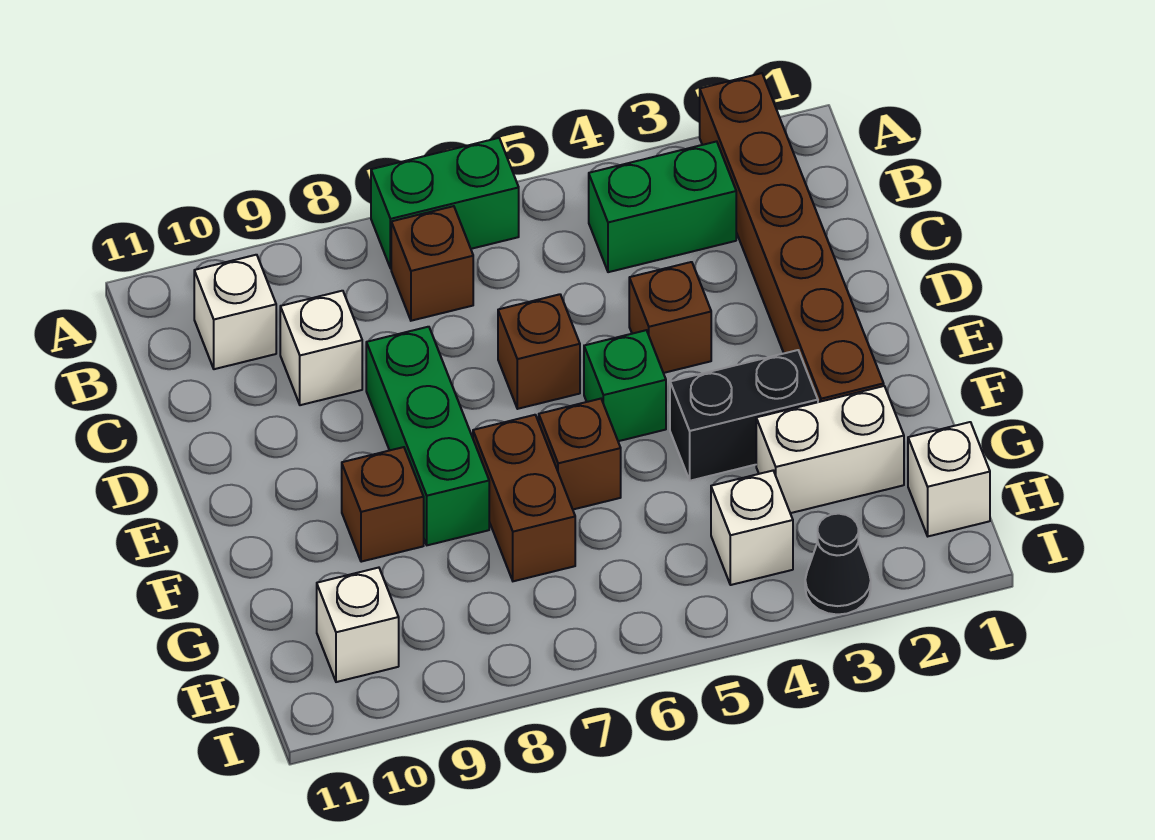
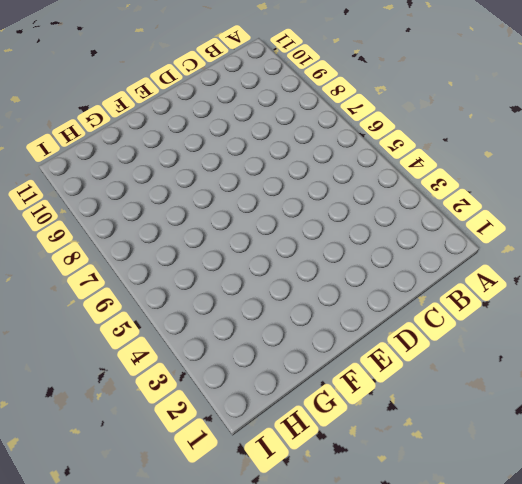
none -> brown brick A2:F2 level 1
none -> green brick A6:A7 level 1
none -> green brick B3:B4 level 1

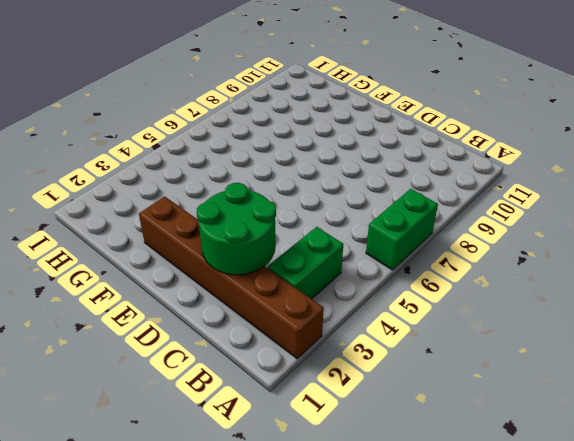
green round brick C2:D3 level 2 -> none
none -> brown brick B7 level 1
none -> white brick B10 level 1
none -> white brick C9 level 1

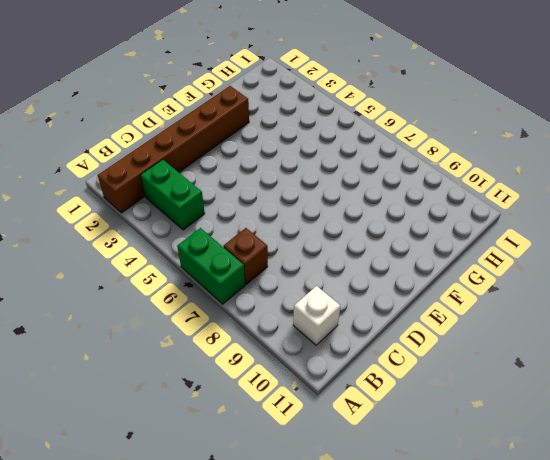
none -> white brick C9 level 1
none -> brown brick D4 level 1
none -> brown brick D6 level 1

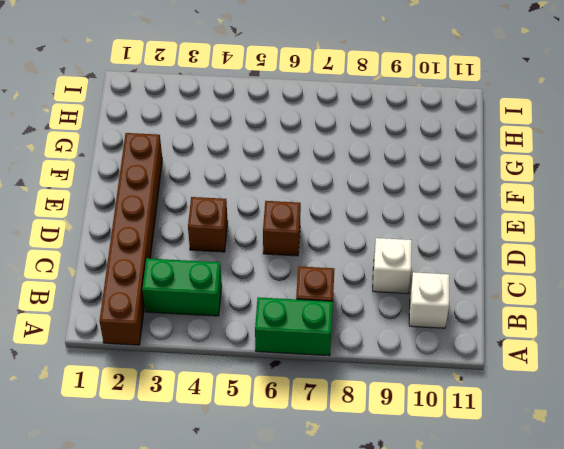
none -> green brick D8:F8 level 1
none -> green brick E5 level 1
none -> black brick F3:F4 level 1

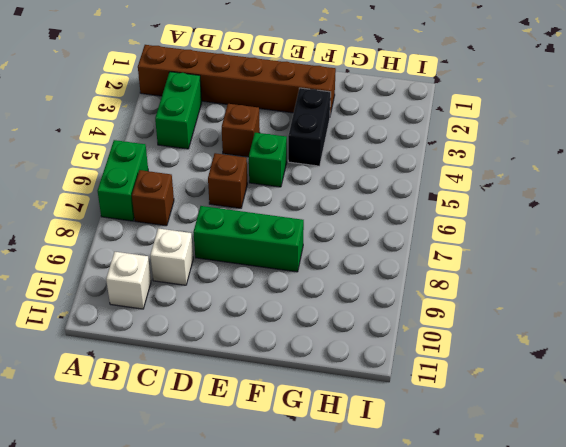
none -> brown brick F6 level 1
none -> brown brick F7:G7 level 1
none -> brown brick F9 level 1

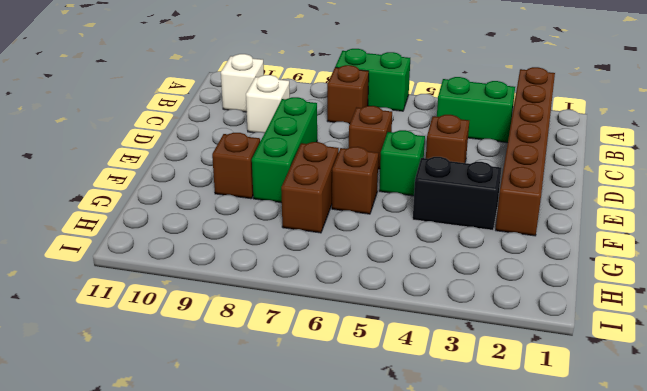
none -> white brick G2:G3 level 1
none -> white brick H1 level 1
none -> white brick H4 level 1

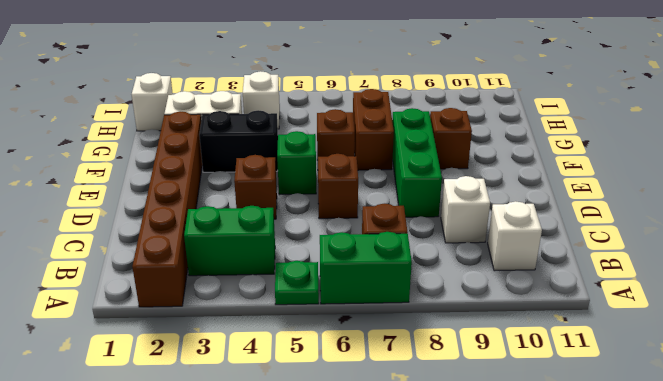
green plate A5 level 1 -> none
none -> white brick H10 level 1
none -> black cone I3 level 1

